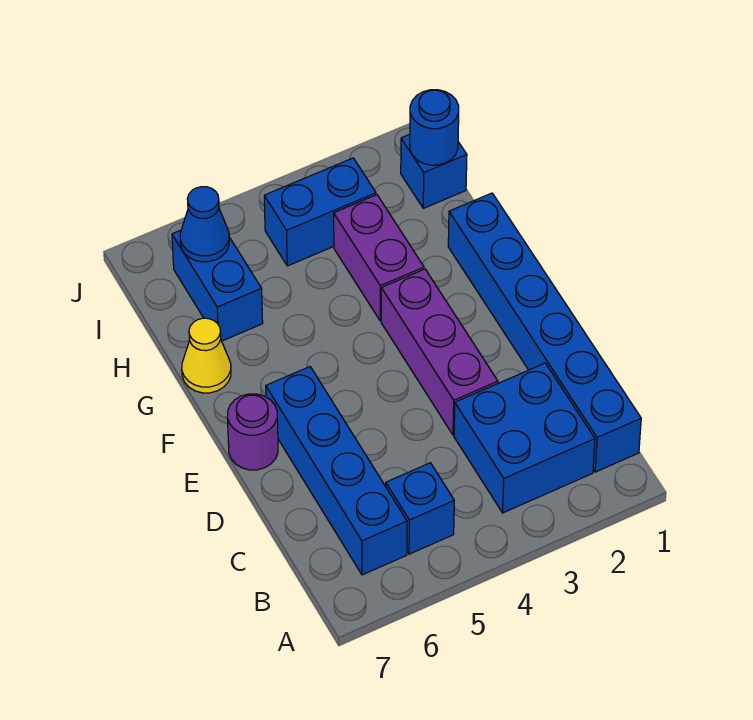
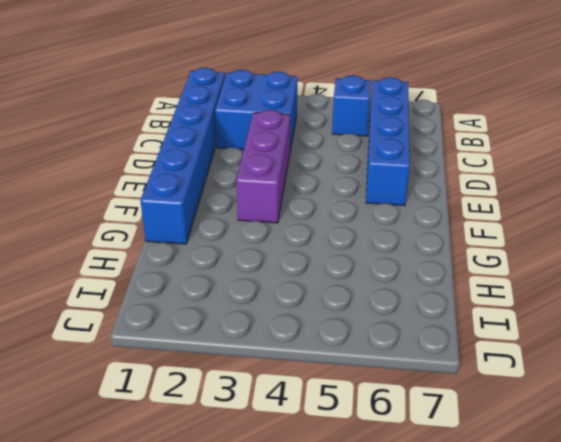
none -> purple round brick E7 level 1
none -> purple brick G3:H3 level 1
none -> yellow cone G7 level 1

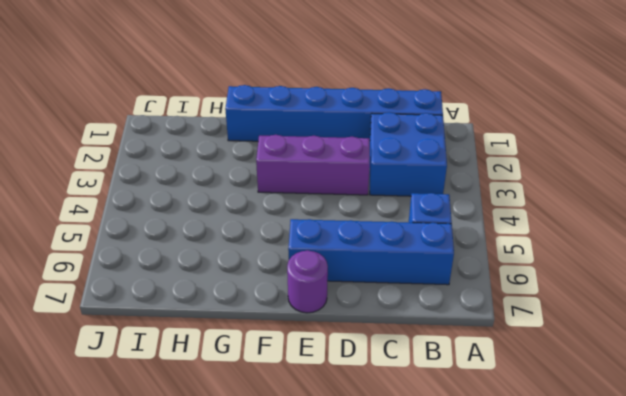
none -> purple brick G3:H3 level 1
none -> yellow cone G7 level 1
none -> blue brick H6:I6 level 1

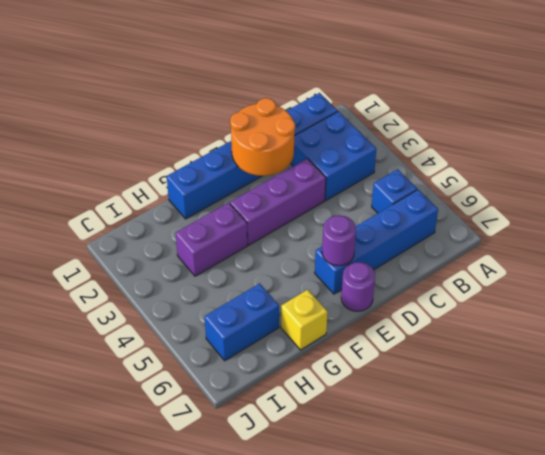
orange round brick D1:E2 level 2 -> none
purple round brick E6 level 2 -> none
yellow brick G7 level 1 -> yellow cone G7 level 1
none -> blue brick I1 level 1
none -> blue brick I3:I4 level 1
none -> blue round brick I1 level 2

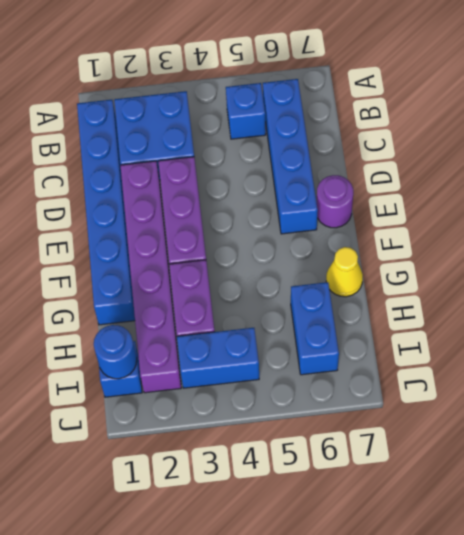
purple brick D2:I2 level 1 -> none
none -> blue cone I6 level 2

